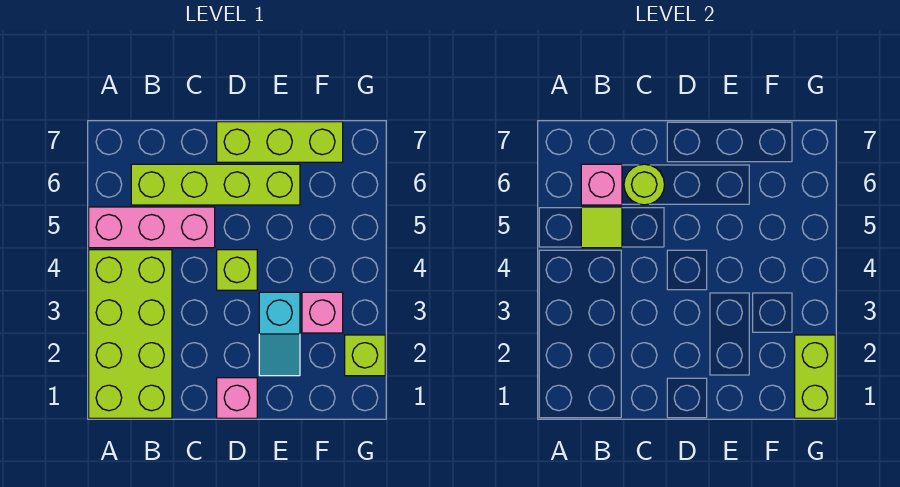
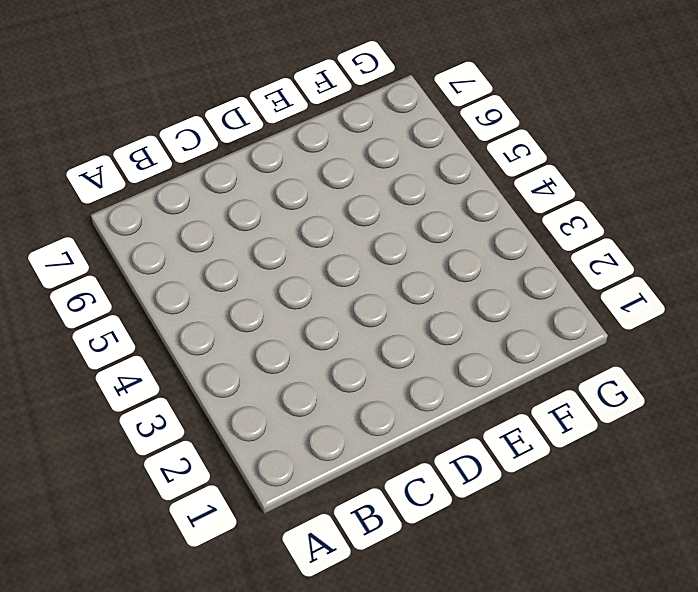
none -> lime brick A1:B4 level 1
none -> pink brick A5:C5 level 1
none -> lime brick B6:E6 level 1

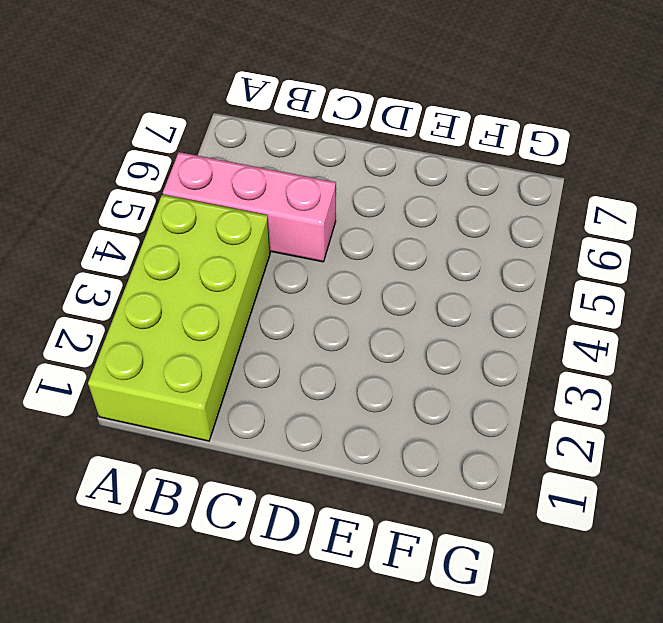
none -> lime brick B6:E6 level 1
none -> pink brick D1 level 1
none -> lime brick D4 level 1

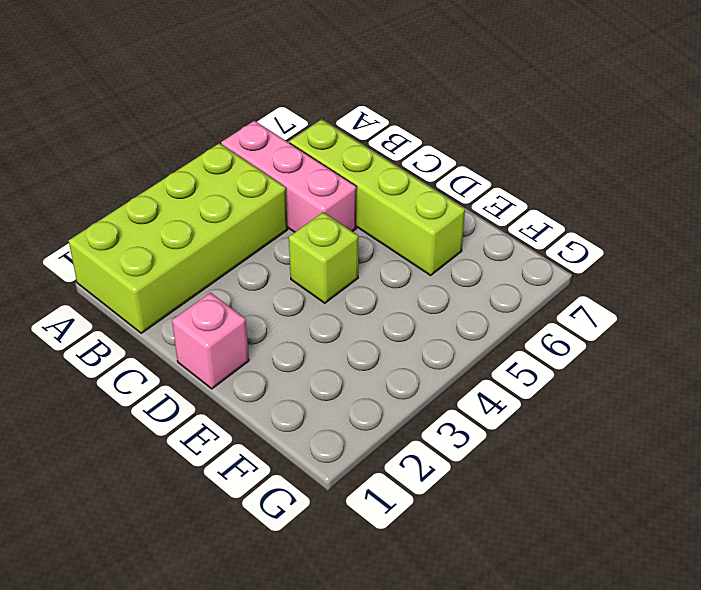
none -> lime brick D7:F7 level 1
none -> cyan slope E2:E3 level 1 top 3
none -> pink brick F3 level 1

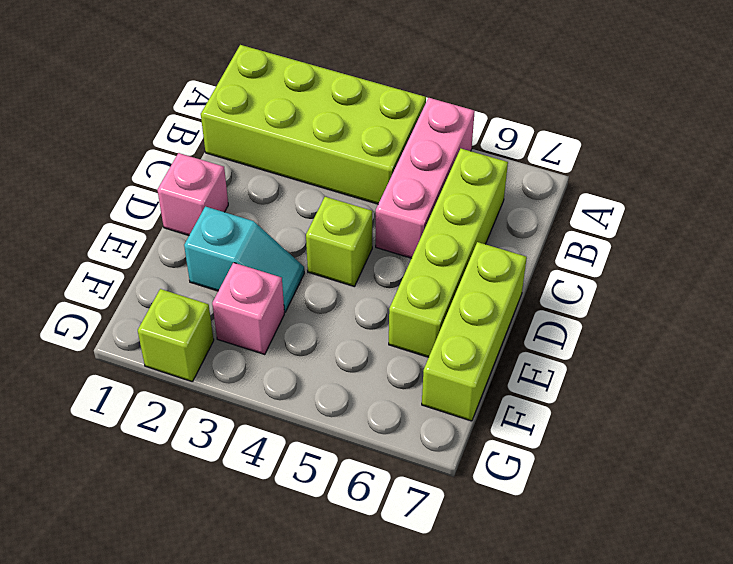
cyan slope E2:E3 level 1 top 2 -> cyan slope E2:E3 level 1 top 3
none -> lime tile B5 level 2
none -> pink brick B6 level 2
none -> lime round brick C6 level 2

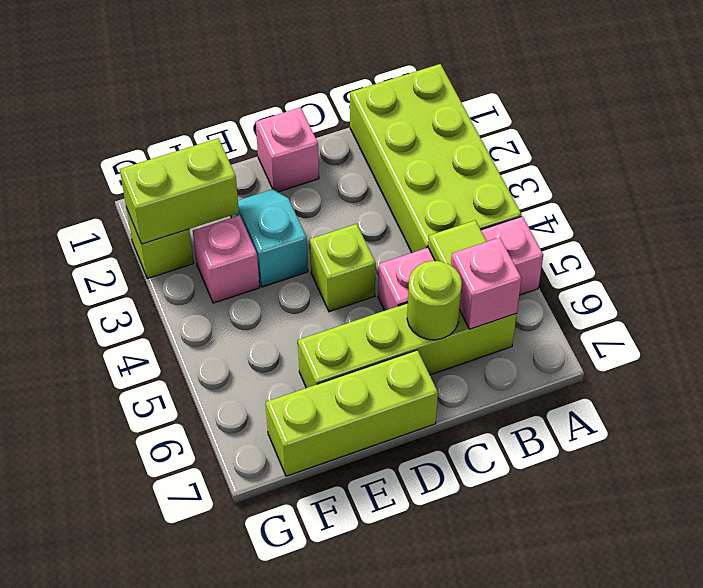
lime brick F2:G2 level 2 -> lime brick G1:G2 level 2

